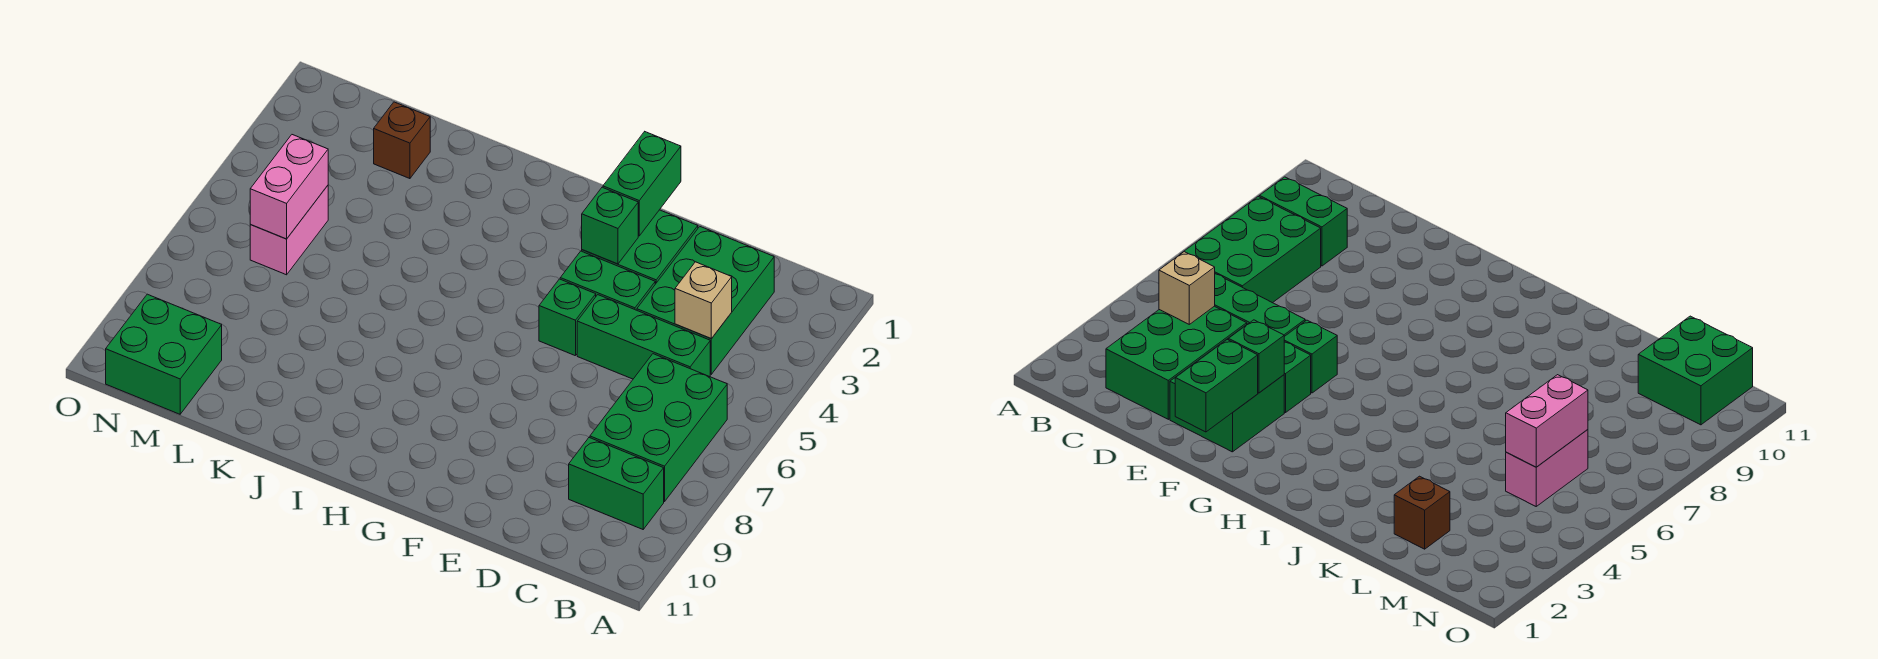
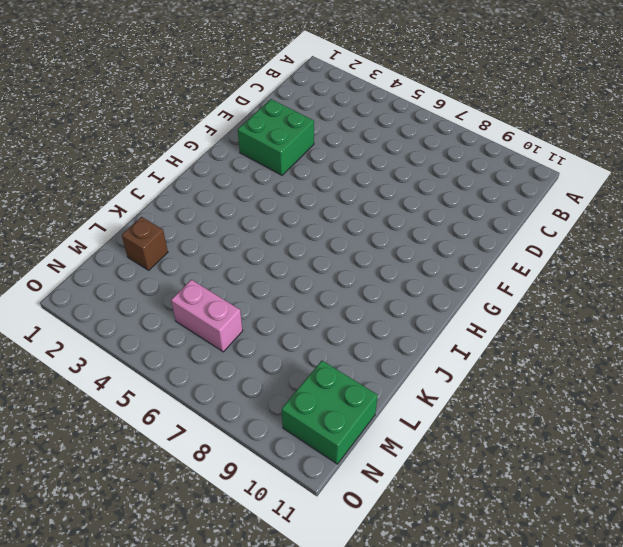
none -> green brick B6:C8 level 1
none -> green brick B9:C9 level 1
none -> green brick C2:D4 level 1

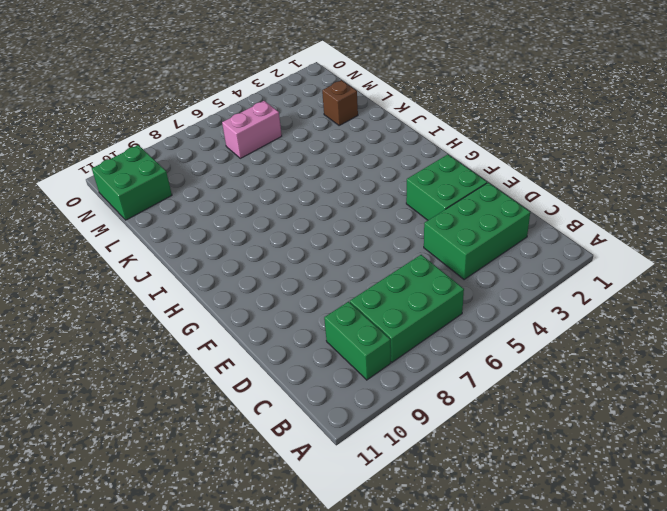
none -> green brick C5:E5 level 1
none -> green brick E4:F4 level 1
none -> green brick F5 level 1

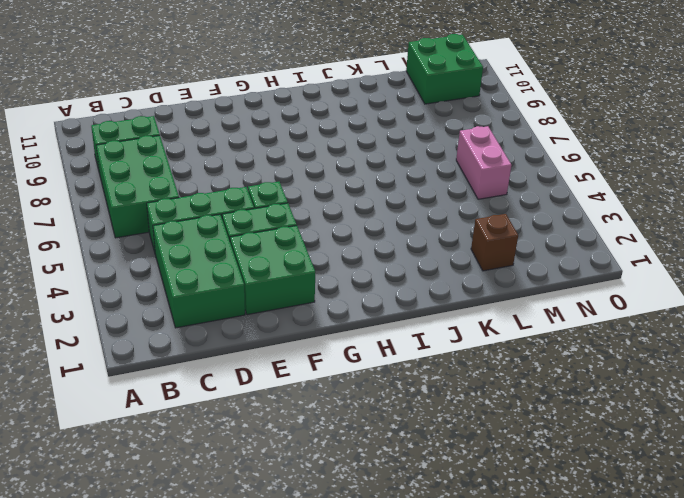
none -> tan brick C4 level 2
none -> green brick F1:F2 level 2
none -> green brick F3 level 2

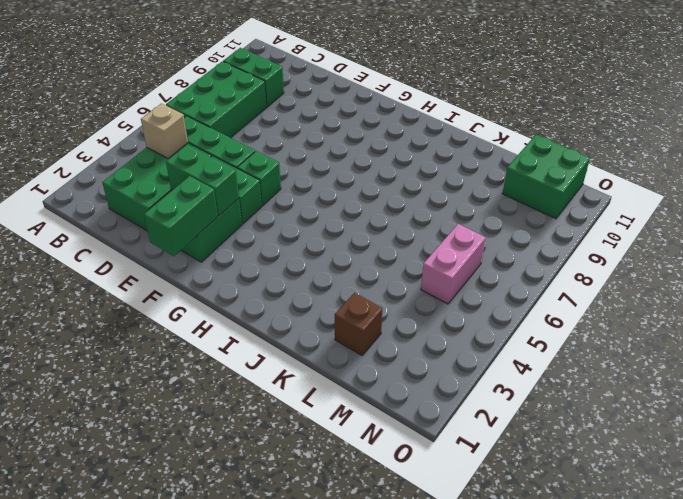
green brick E3:F3 level 2 -> green brick F3 level 2
none -> pink brick M5:M6 level 2

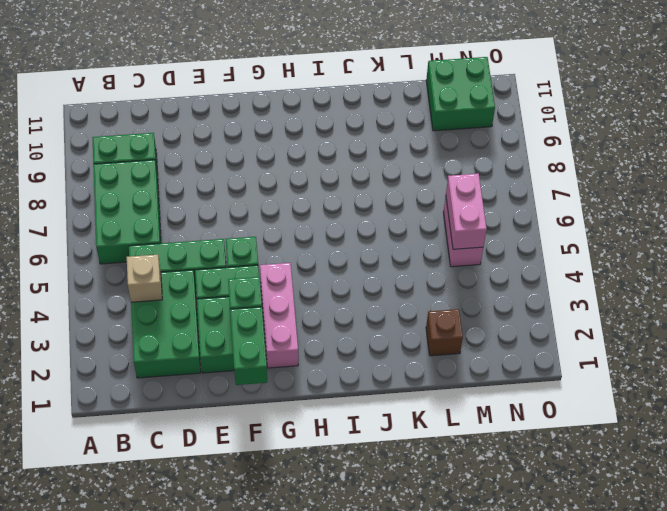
pink brick G2:G4 level 1 -> none

